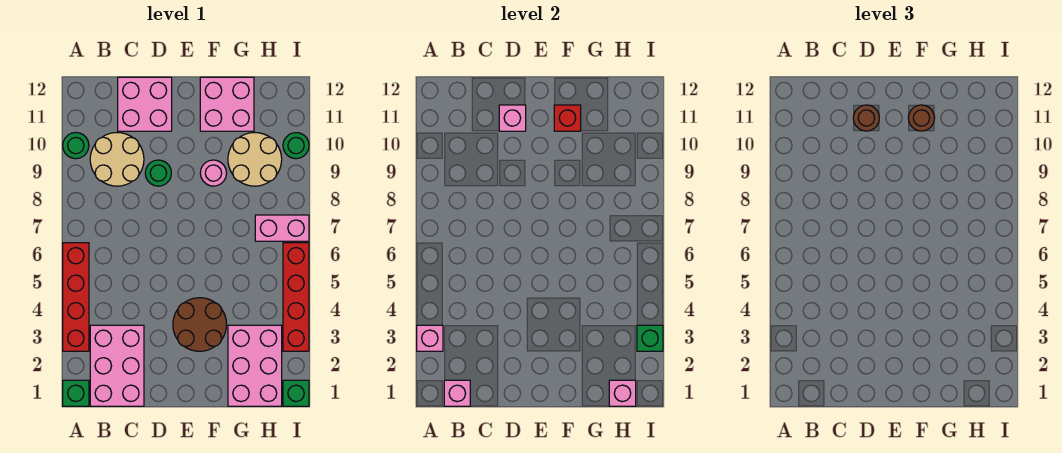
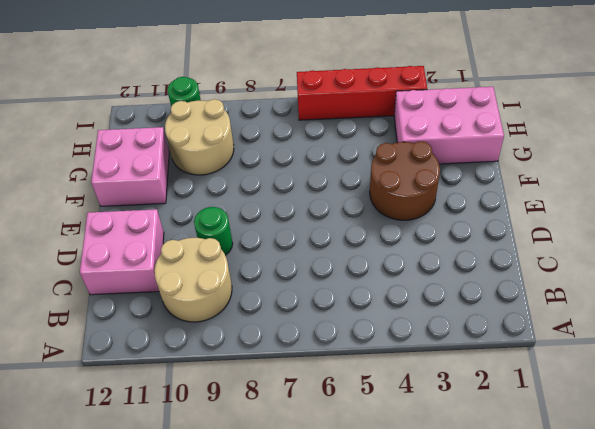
none -> green brick A1 level 1
none -> red brick A3:A6 level 1
none -> green round brick A10 level 1

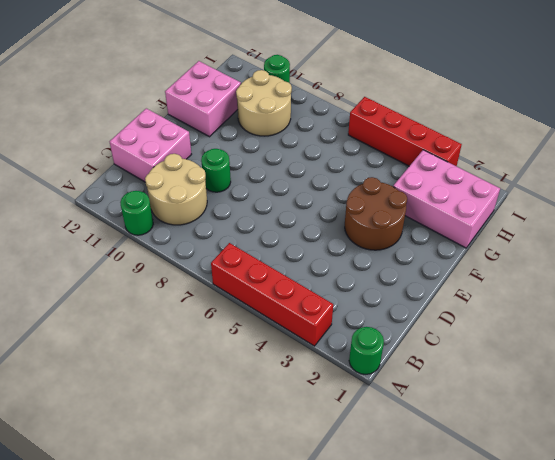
green round brick A1 level 1 -> green brick A1 level 1
none -> pink brick B1:C3 level 1
none -> pink round brick F9 level 1
none -> pink brick H7:I7 level 1

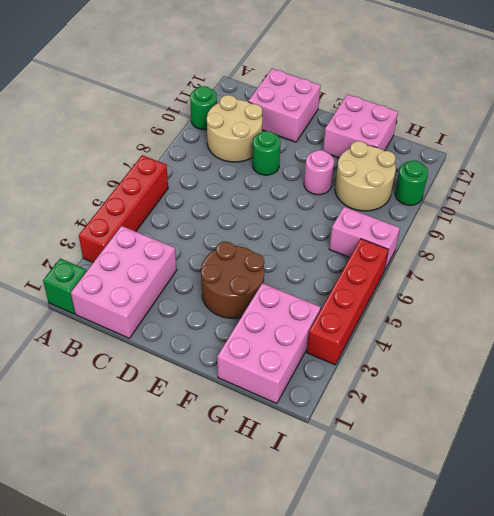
none -> green brick I1 level 1
none -> pink brick A3 level 2
none -> pink brick B1 level 2

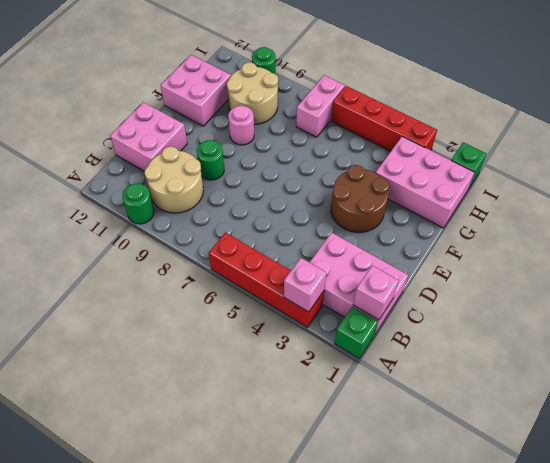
none -> pink brick D11 level 2
none -> red brick F11 level 2
none -> pink brick H1 level 2

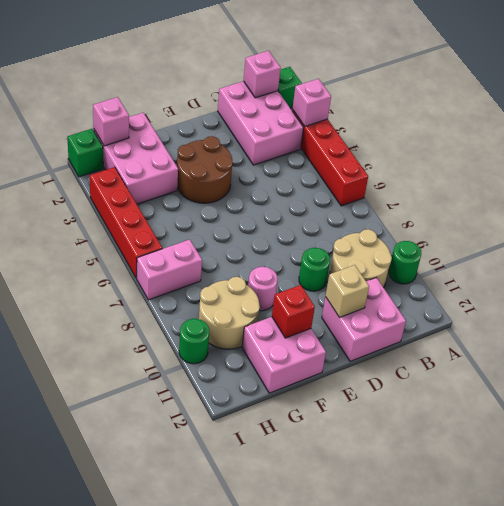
tan brick D11 level 2 -> pink brick D11 level 2
none -> green brick I3 level 2
none -> brown round brick D11 level 3
none -> brown round brick F11 level 3

